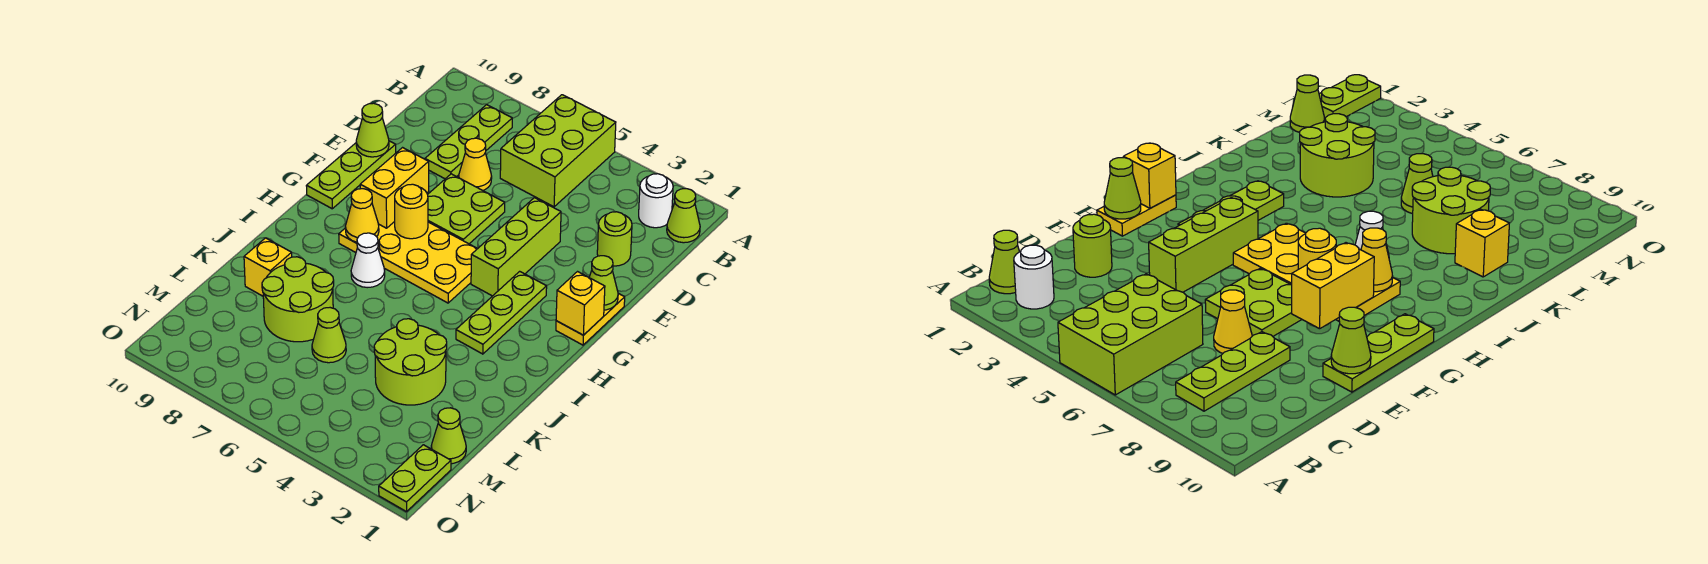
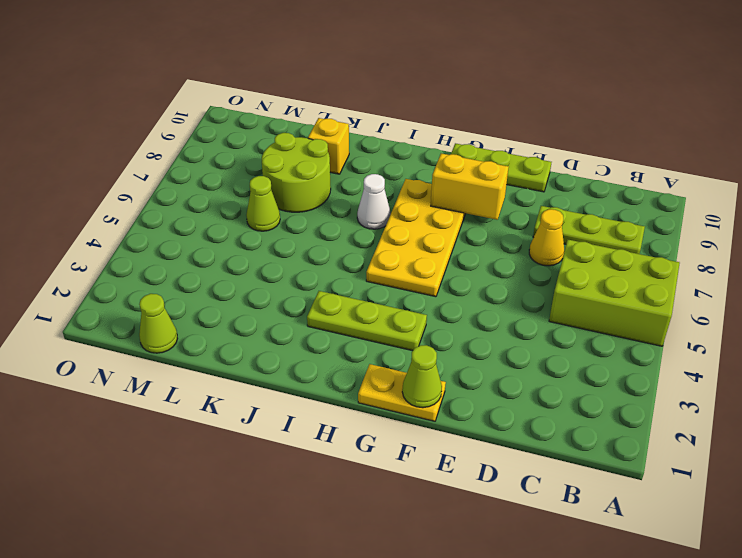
none -> lime cone B1 level 1
none -> white round brick B2 level 1
none -> lime round brick D2 level 1

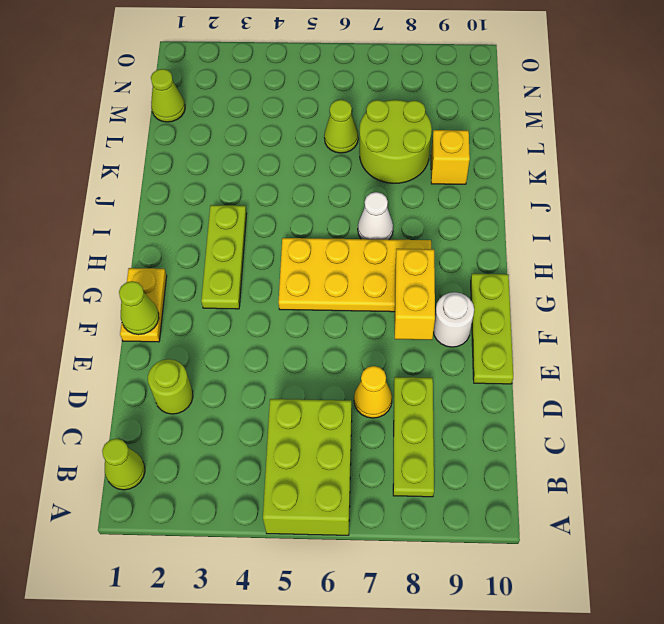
white round brick F9 level 1 -> white round brick B2 level 1
none -> lime brick E4:G4 level 1
none -> lime plate E6:F7 level 1
none -> lime round brick K3:L4 level 1

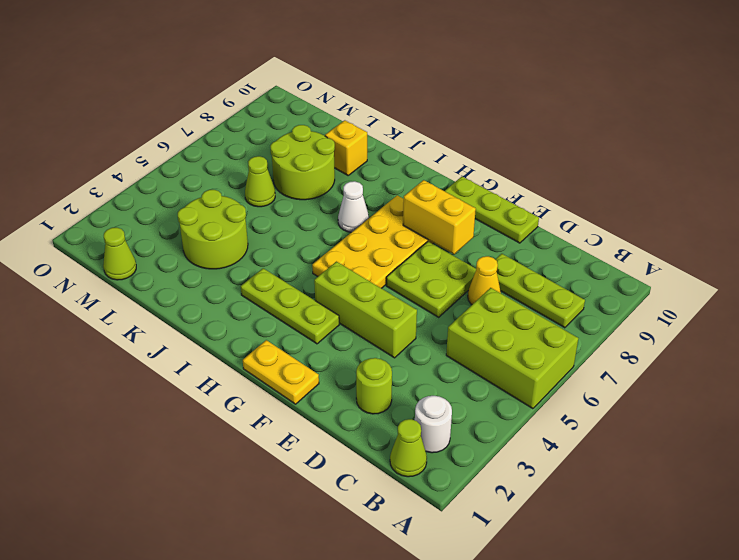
none -> lime plate N1:O1 level 1
none -> lime cone E10 level 2
none -> lime cone F1 level 2

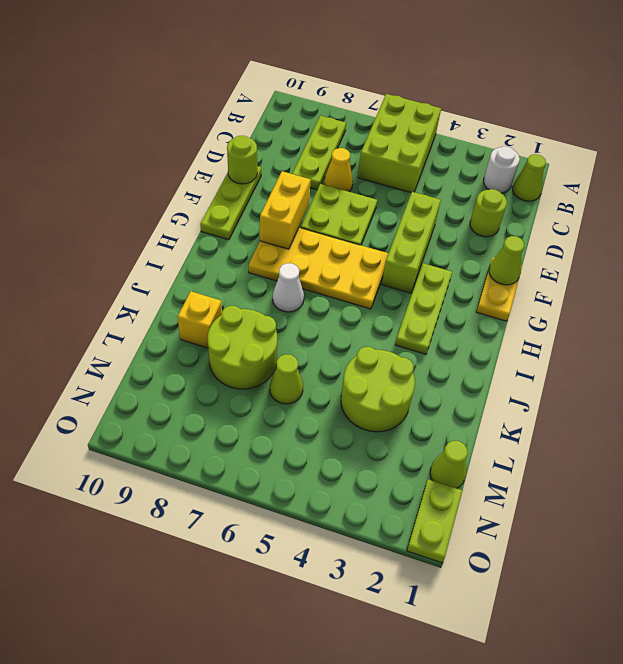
lime round brick E10 level 2 -> lime cone E10 level 2
none -> yellow brick G1 level 2
none -> yellow round brick G7 level 2
none -> yellow cone H8 level 2

